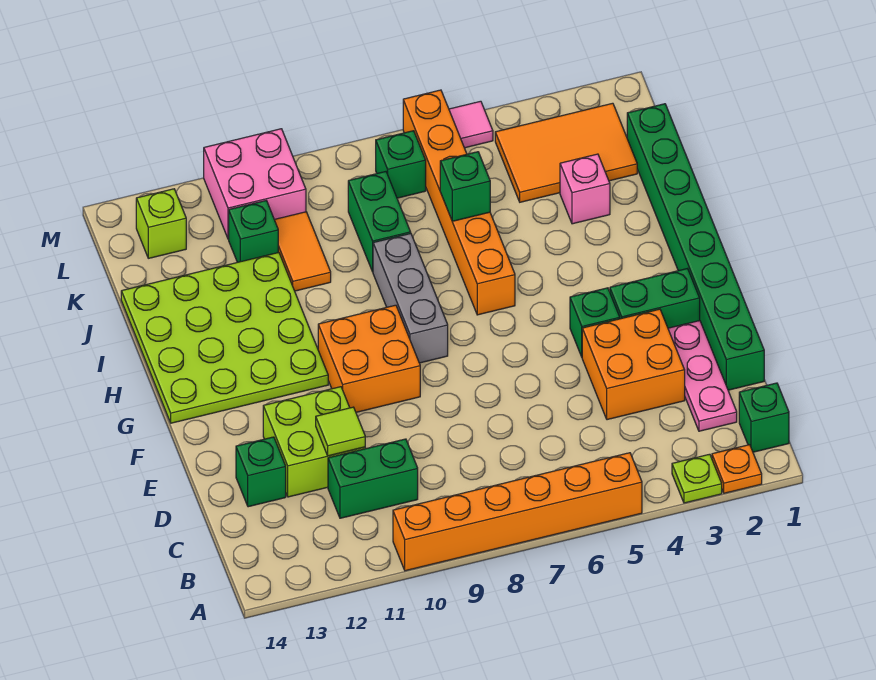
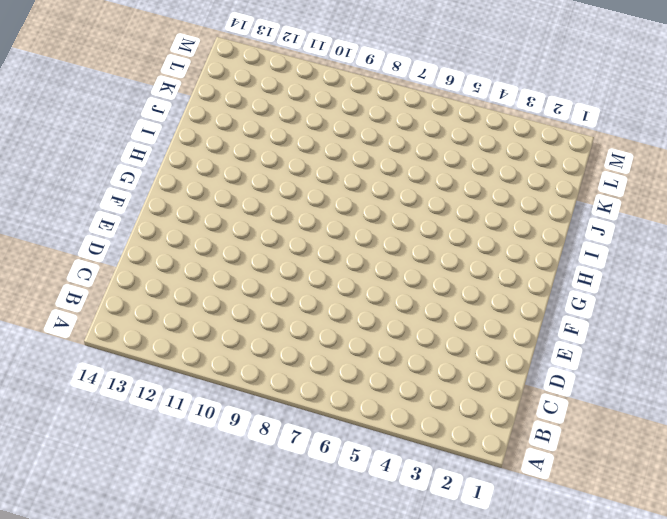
none -> orange plate A2 level 1
none -> lime plate A3 level 1
none -> orange brick A5:A10 level 1

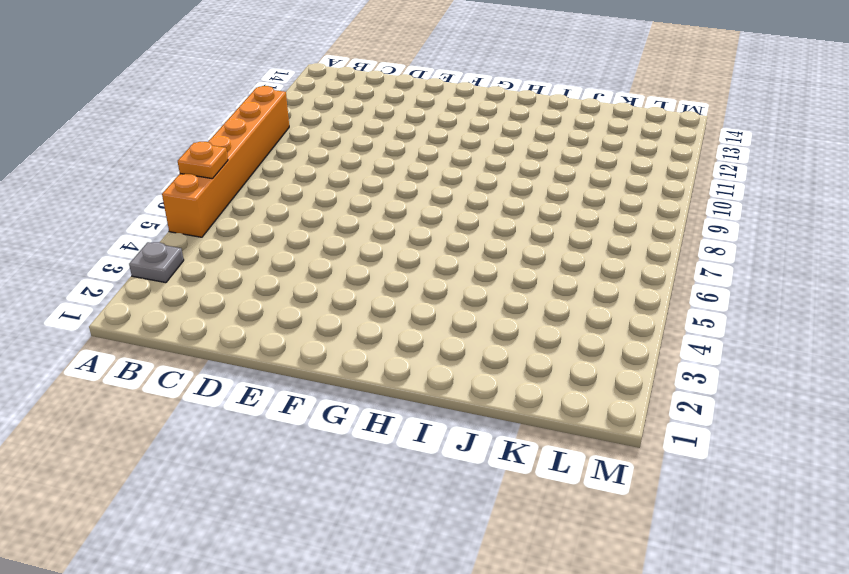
grey plate A3 level 1 -> lime plate A3 level 1
orange plate A6 level 2 -> orange plate A2 level 1
none -> green brick B1 level 1
none -> pink plate C2:E2 level 1
none -> green brick C10:C11 level 1

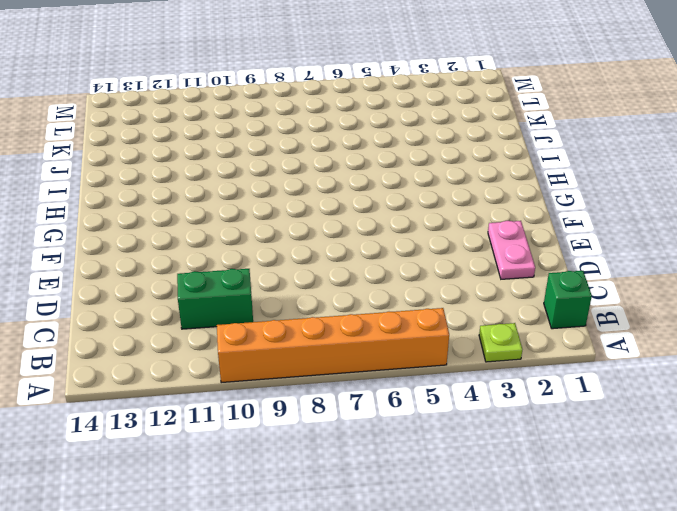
pink plate D2:E2 level 1 -> pink plate C2:E2 level 1
none -> orange plate A2 level 1
none -> green brick D1:K1 level 1
none -> orange brick D3:E4 level 1

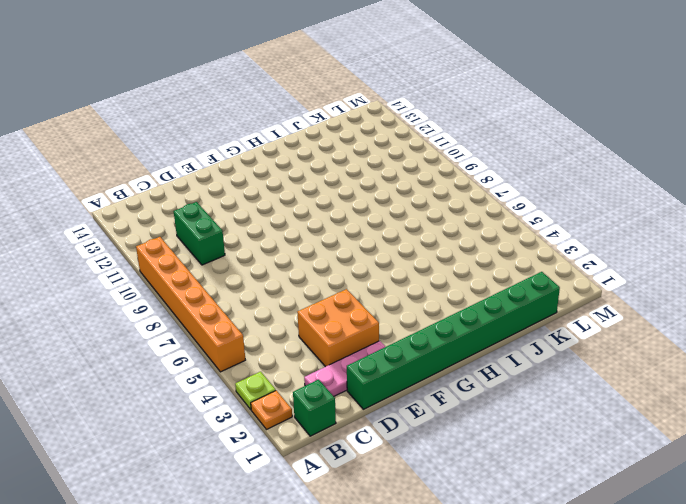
none -> lime brick D11:E12 level 1
none -> green brick D13 level 1
none -> green brick F2:F3 level 1

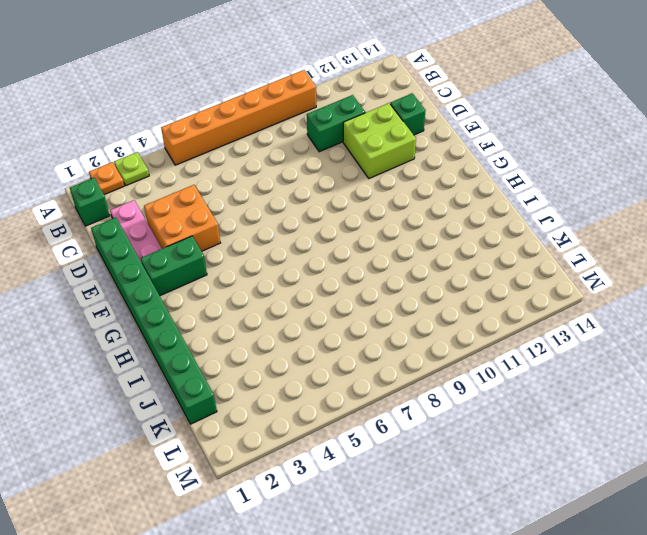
none -> green brick F4 level 1
none -> orange brick F9:G10 level 1
none -> grey brick G8:I8 level 1

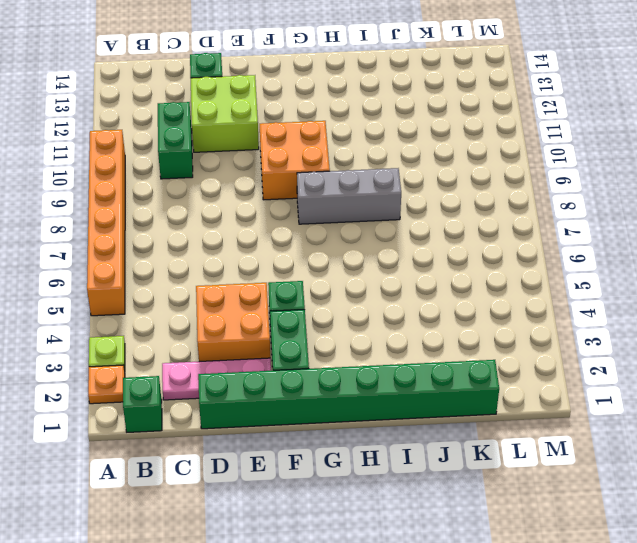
none -> lime plate G11:J14 level 1
none -> orange brick H6:M6 level 1
none -> pink brick J3 level 1

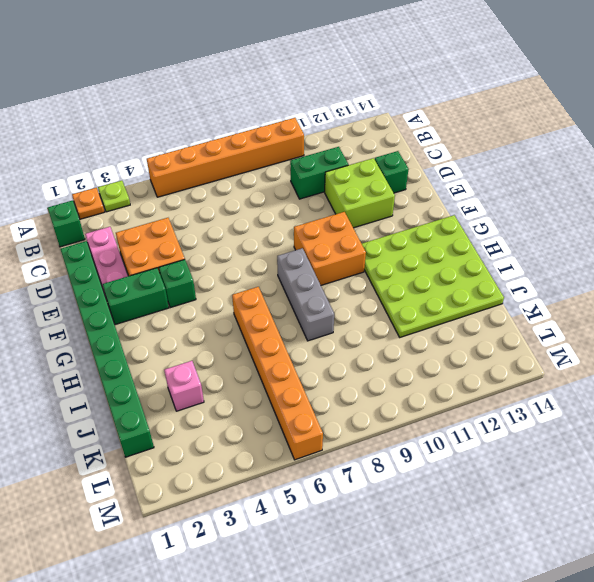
none -> green brick J8:K8 level 1
none -> orange tile J10:K10 level 1
none -> orange tile K2:L4 level 1

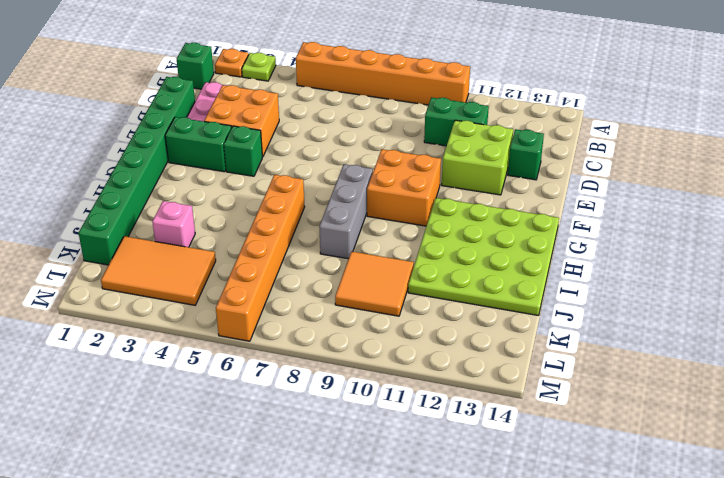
orange tile J9:K10 level 1 -> orange tile J10:K10 level 1
none -> green brick J8:K8 level 1
none -> green brick K11 level 1
none -> green brick L7 level 1

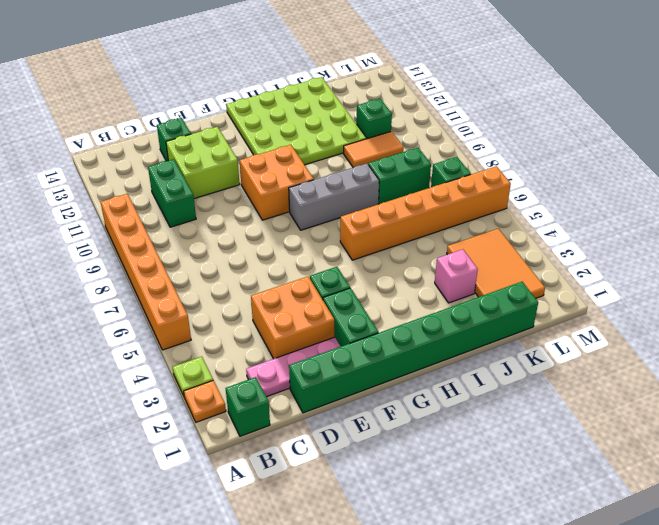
none -> pink brick L10:M11 level 1
none -> lime brick L13 level 1
none -> pink tile M5 level 1

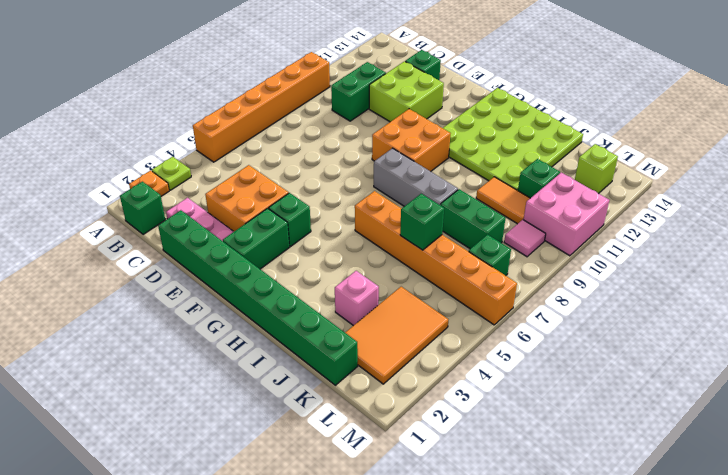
pink tile L9 level 1 -> pink tile M5 level 1
none -> lime tile D11 level 2

